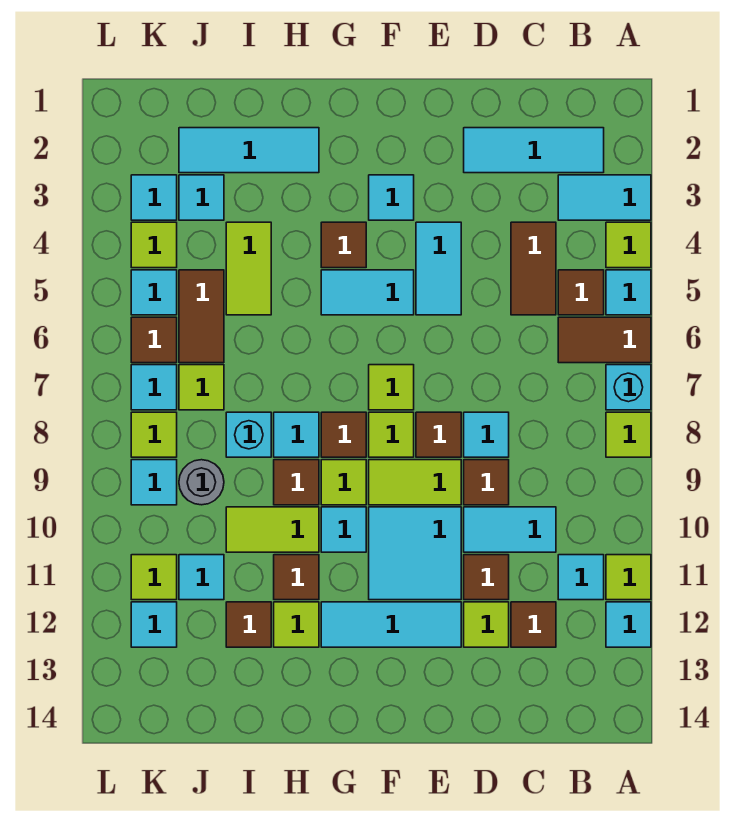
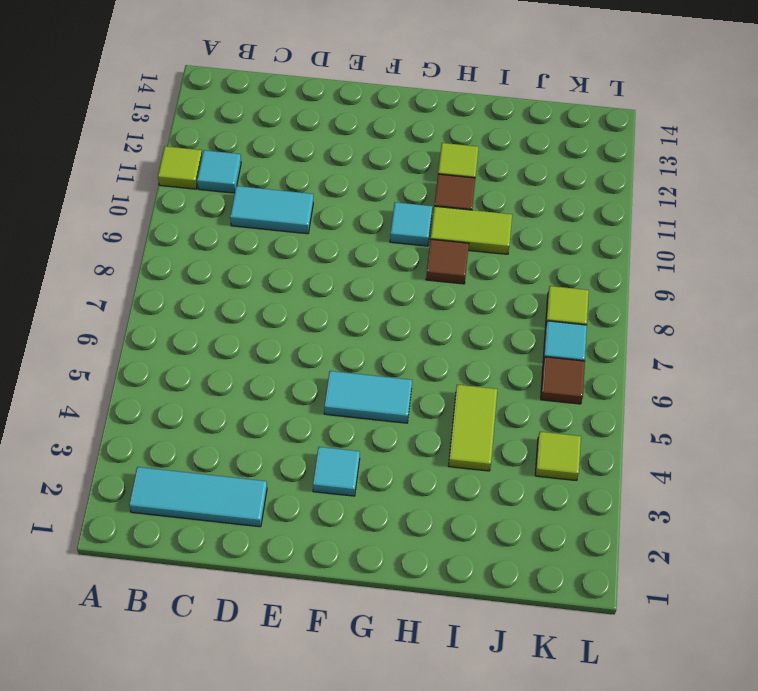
none -> cyan tile A3:B3 level 1
none -> lime tile A4 level 1
none -> cyan tile A5 level 1
none -> brown tile A6:B6 level 1

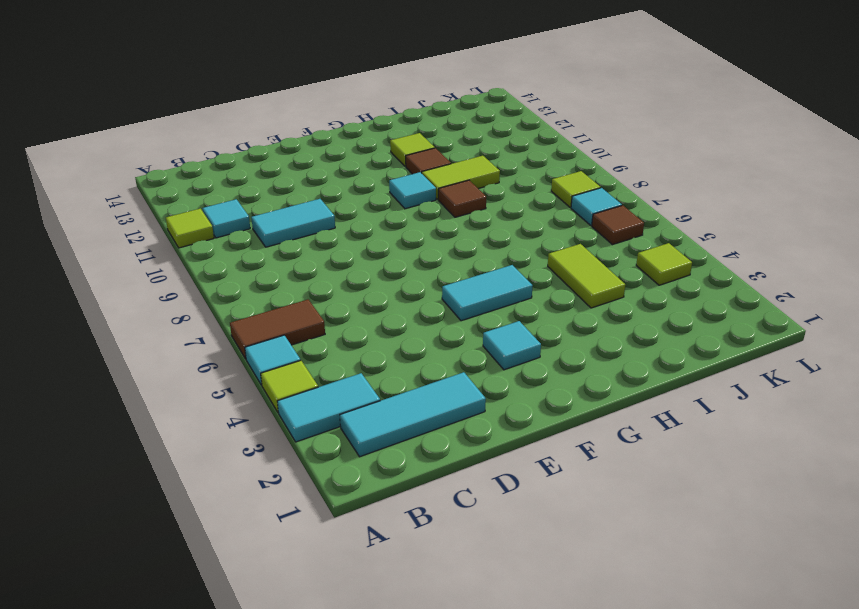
none -> cyan brick A7 level 1
none -> lime tile A8 level 1
none -> cyan tile A12 level 1
none -> brown tile B5 level 1

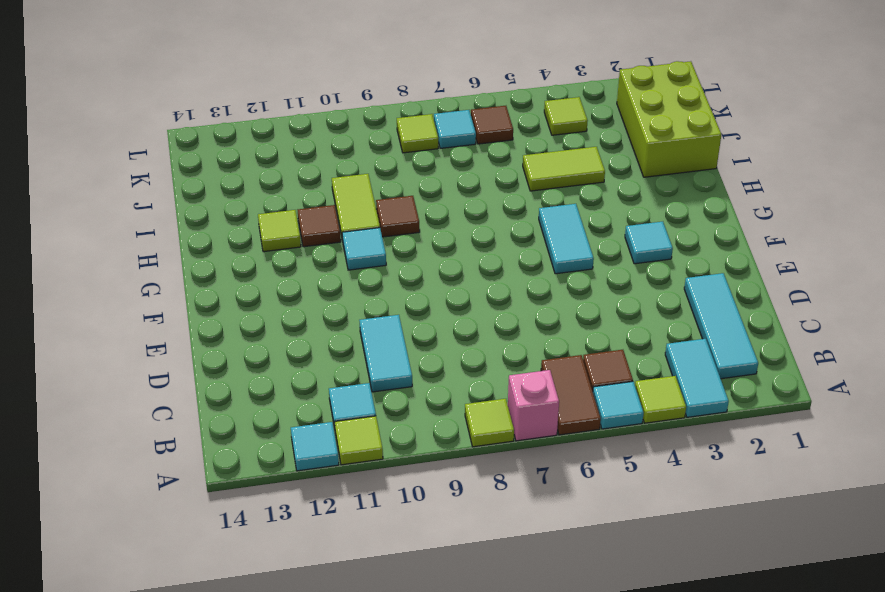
pink brick A7 level 1 -> cyan brick A7 level 1
lime brick I1:K2 level 1 -> cyan tile H2:J2 level 1
none -> brown tile C4:C5 level 1
none -> brown tile C12 level 1
none -> cyan tile D8 level 1
none -> brown tile D9 level 1

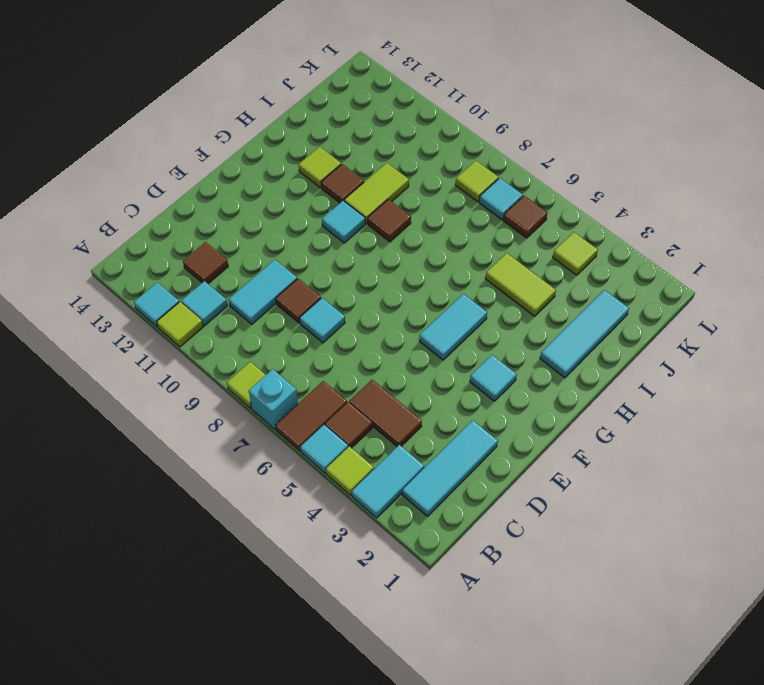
none -> brown tile D11 level 1
none -> lime tile D12 level 1
none -> cyan tile E4:E5 level 1
none -> brown tile E8 level 1

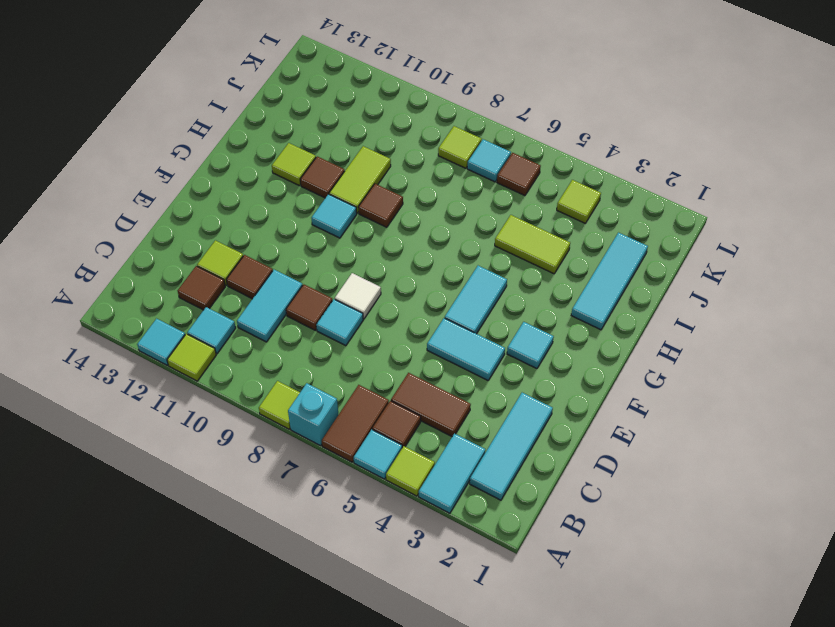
white tile E8 level 1 -> brown tile E8 level 1
none -> lime tile E9:F9 level 1
none -> cyan tile E10:F11 level 1
none -> cyan tile E12:G12 level 1
none -> lime tile F7 level 1

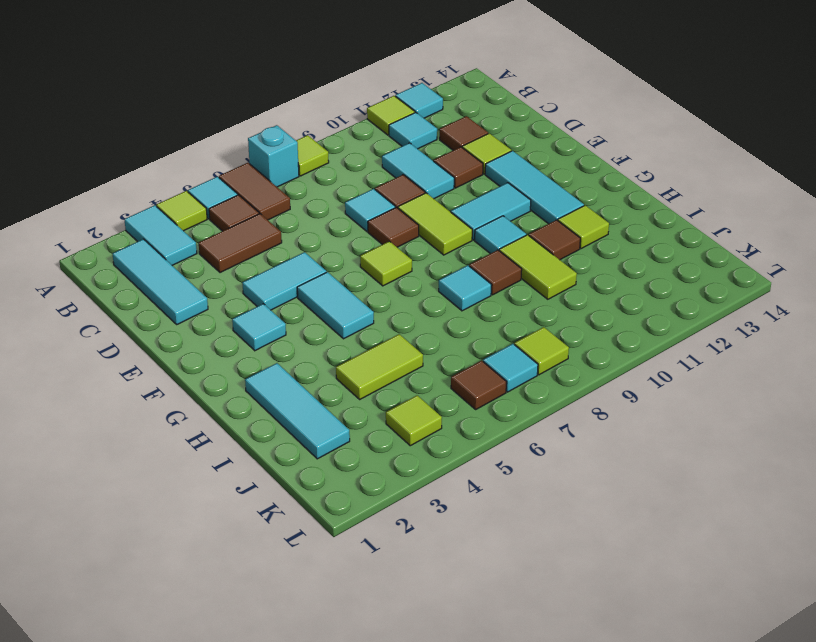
cyan tile F10:F11 level 1 -> cyan tile E10:F11 level 1
none -> lime tile F8 level 1
none -> brown tile G4 level 1
none -> brown tile G8 level 1
none -> lime tile G9 level 1

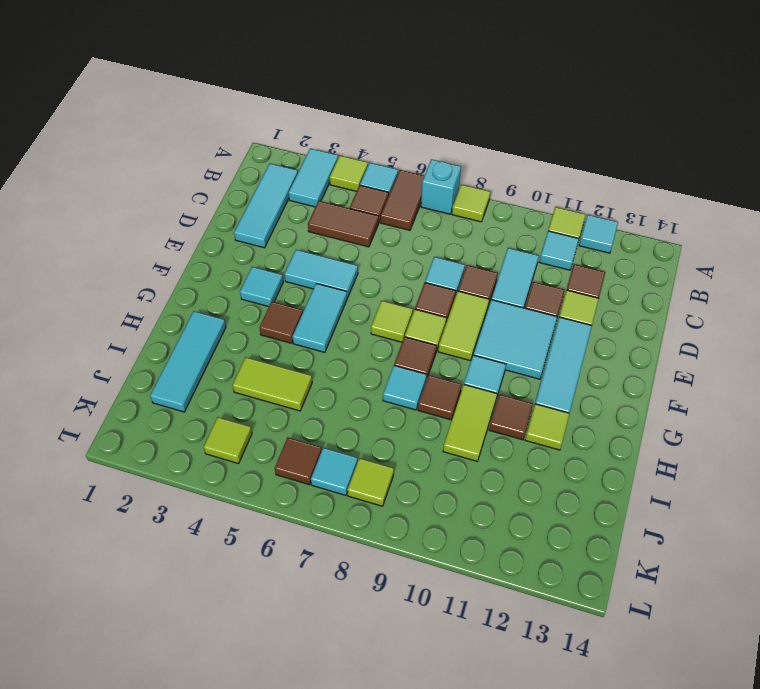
none -> lime tile G9 level 1
none -> cyan brick I8 level 1
none -> brown tile I12 level 1
none -> cyan tile J3 level 1

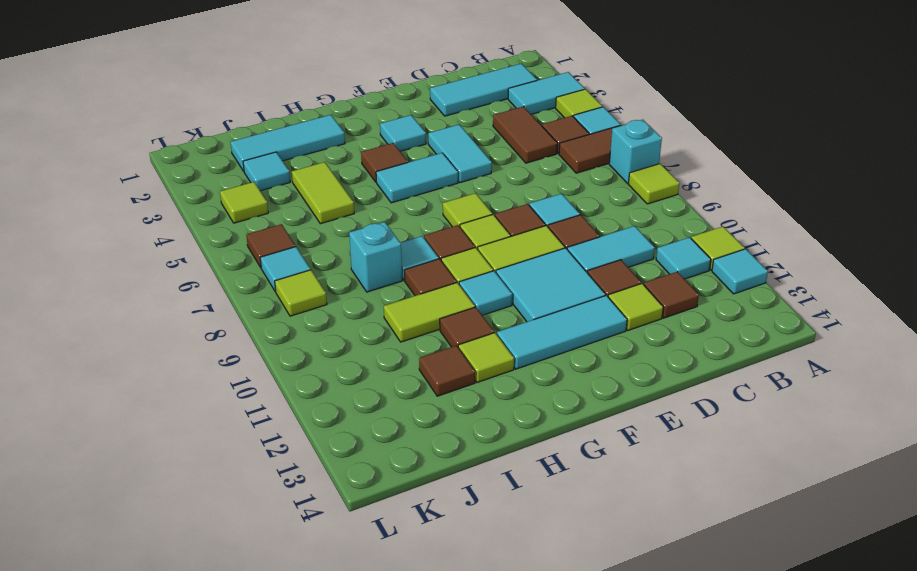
none -> brown tile J5:J6 level 1
none -> lime tile J7 level 1
none -> grey round brick J9 level 1
none -> cyan tile J11 level 1

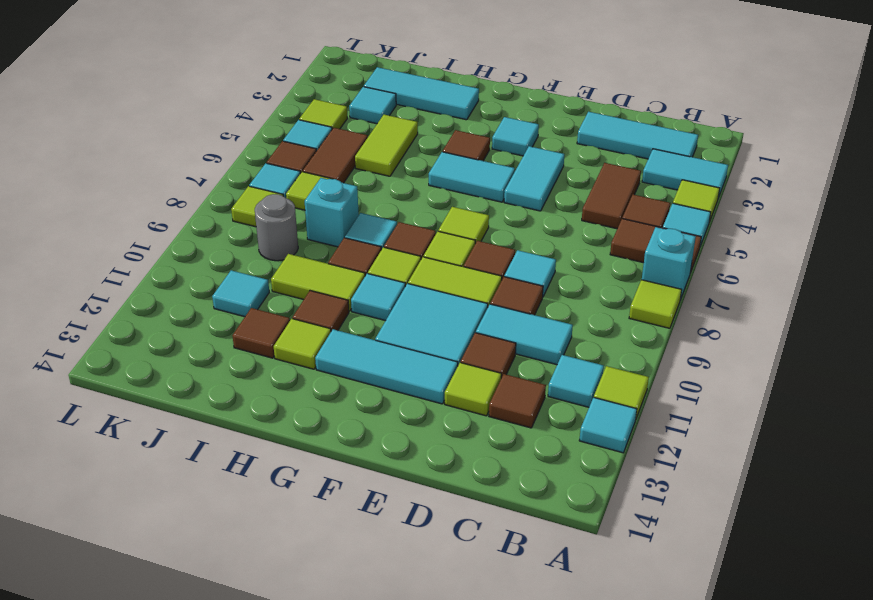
none -> cyan tile K3 level 1
none -> cyan tile K9 level 1
none -> lime tile K11 level 1
none -> cyan tile K12 level 1

